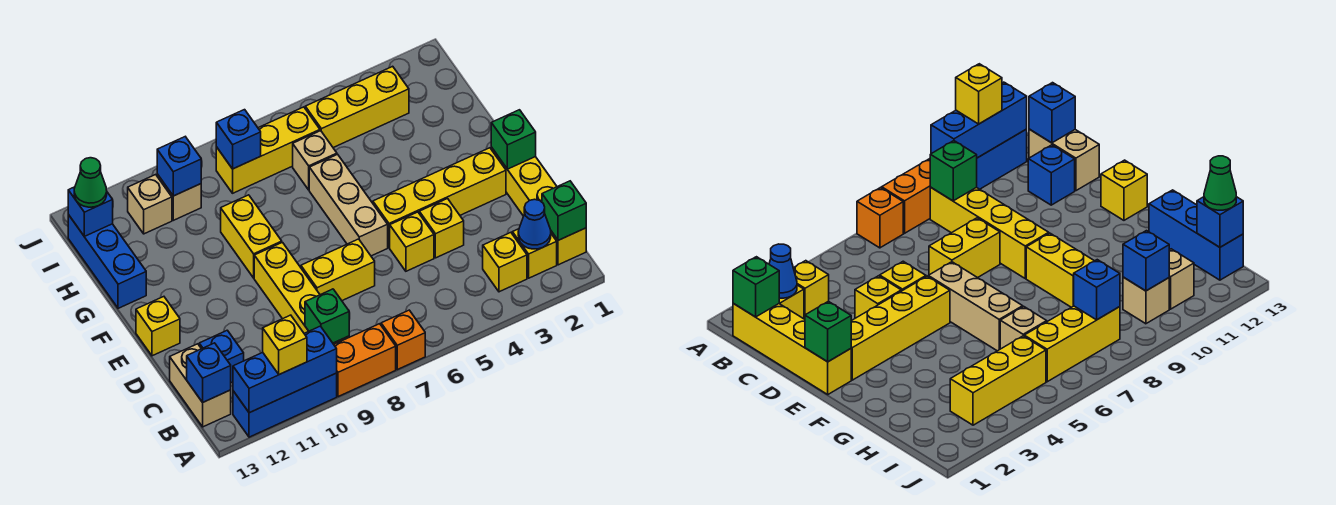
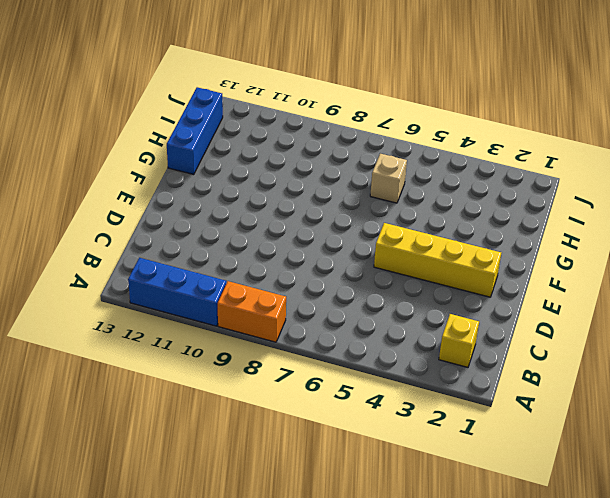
none -> orange brick A7 level 1
none -> yellow brick B1:E1 level 1
none -> yellow brick B3 level 1
none -> yellow brick B9:E9 level 1

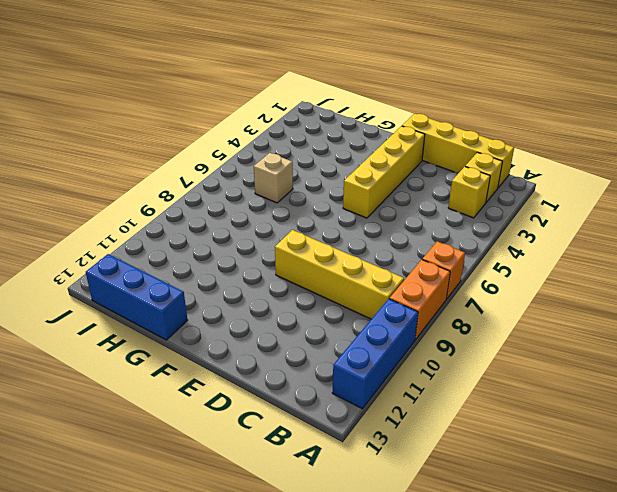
none -> tan brick B13:C13 level 1
none -> blue brick C12 level 1
none -> yellow brick D4 level 1
none -> yellow brick D5 level 1

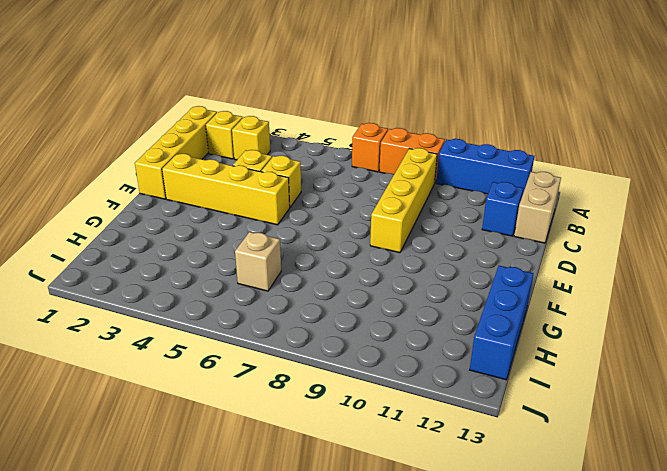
none -> yellow brick D7:D8 level 1
none -> tan brick E6:G6 level 1
none -> yellow brick E13 level 1
none -> yellow brick F9:G9 level 1

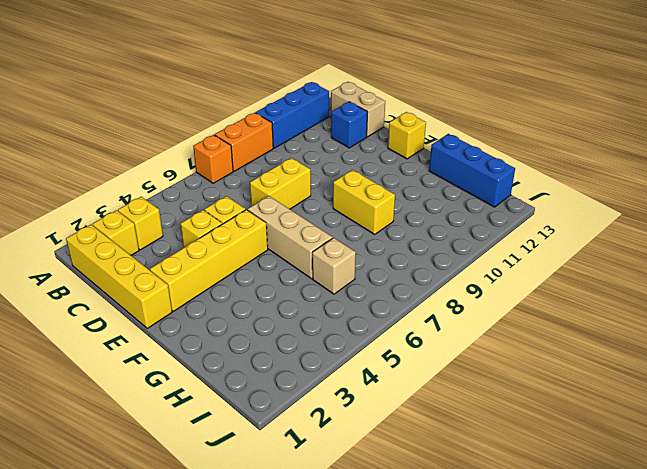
none -> yellow brick B9:E9 level 1
none -> yellow brick I3:I5 level 1
none -> yellow brick I6:I8 level 1
none -> tan brick I10 level 1

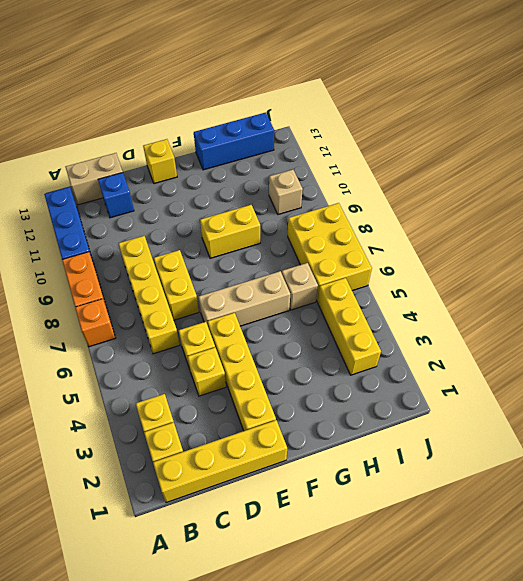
yellow brick C6:C9 level 1 -> yellow brick B9:E9 level 1
yellow brick I6:J8 level 1 -> yellow brick I6:I8 level 1
none -> tan brick I11 level 1
none -> blue brick A10:A12 level 2
none -> green brick B1 level 2
none -> blue cone B2 level 2

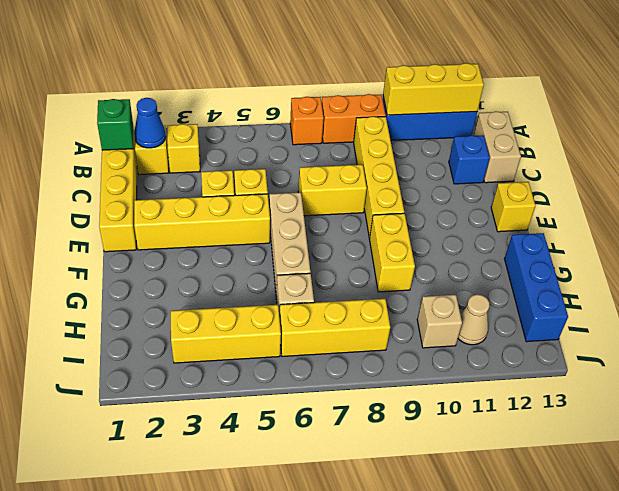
yellow brick A10:A12 level 2 -> blue brick A10:A12 level 2
tan cone I11 level 1 -> tan brick I11 level 1
none -> green brick B9 level 2
none -> blue brick B13 level 2
none -> green brick E1 level 2
none -> blue brick I8 level 2

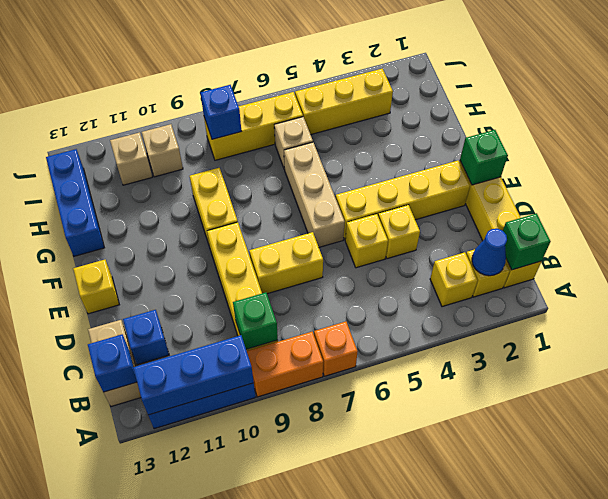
none -> blue brick I10 level 2
none -> blue brick I13 level 2
none -> yellow brick A11 level 3
none -> green cone I13 level 3

